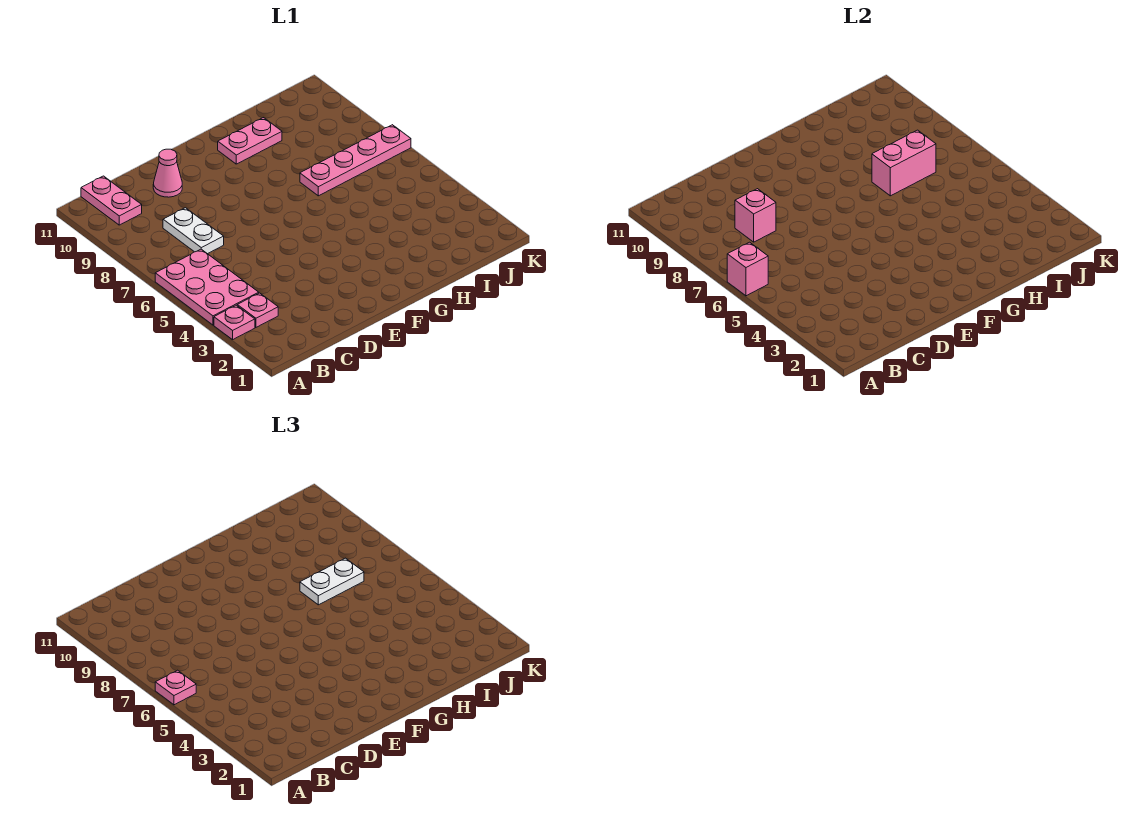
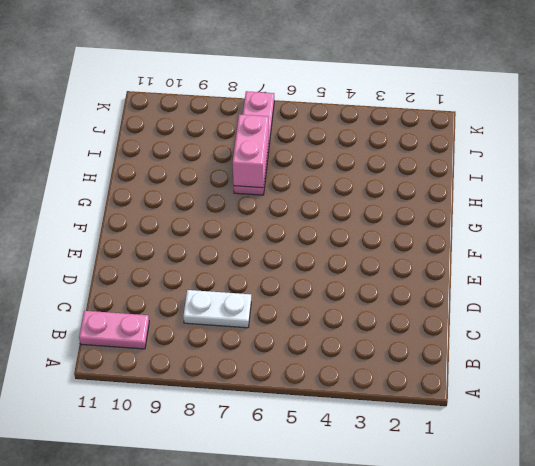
none -> pink plate A3 level 1
none -> pink plate A4:B6 level 1
none -> pink plate B3 level 1

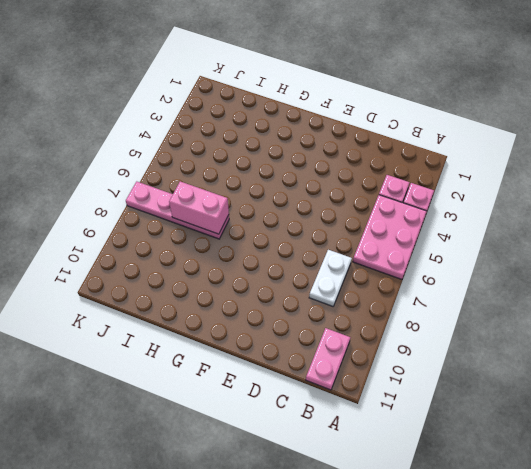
none -> pink cone D10 level 1
none -> pink plate G10:H10 level 1
none -> pink brick A6 level 2

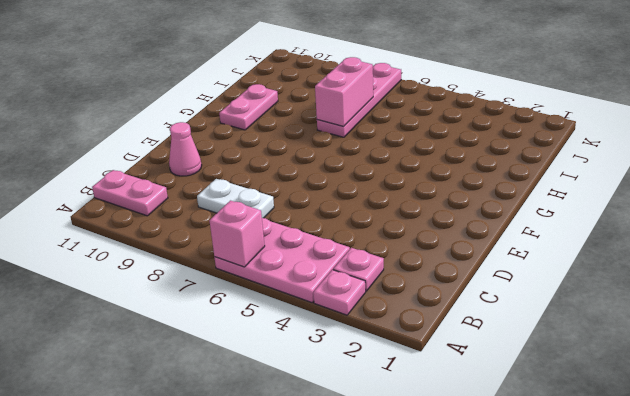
none -> pink brick C8 level 2
none -> pink plate A6 level 3
none -> white plate H7:I7 level 3

